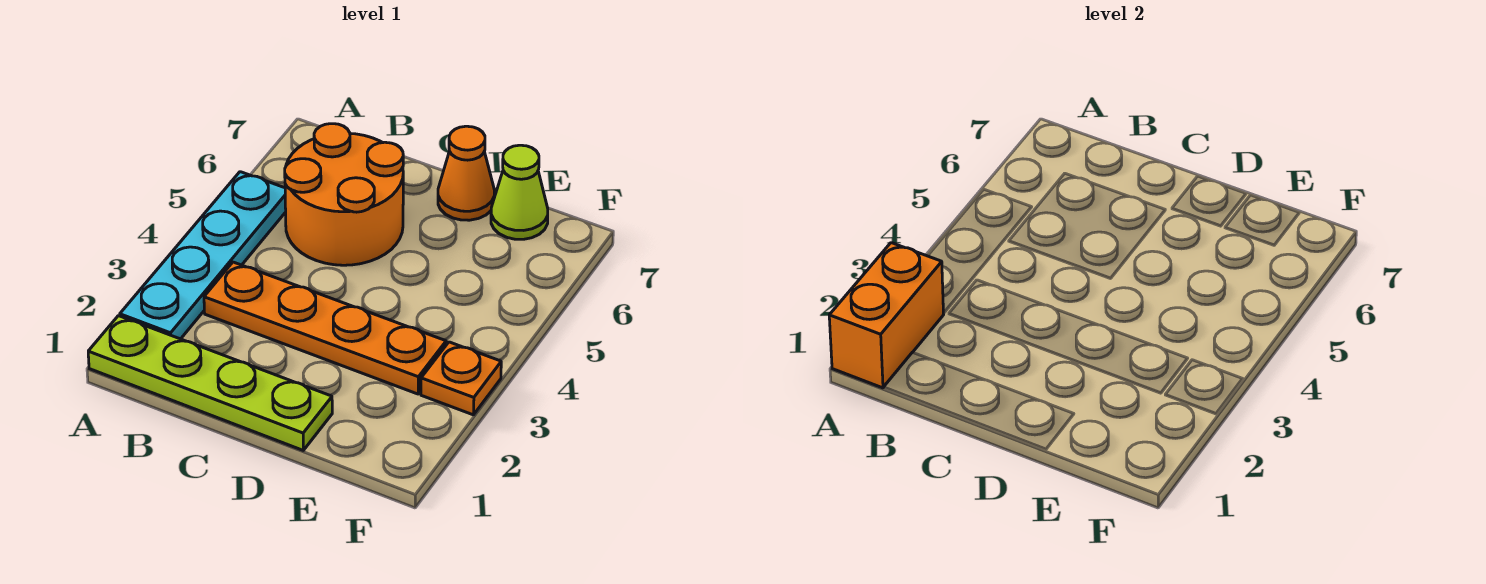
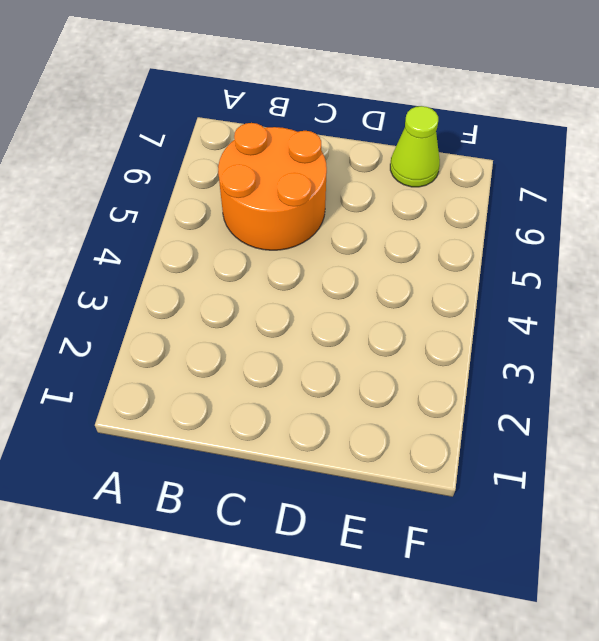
none -> lime plate A1:D1 level 1
none -> cyan plate A2:A5 level 1

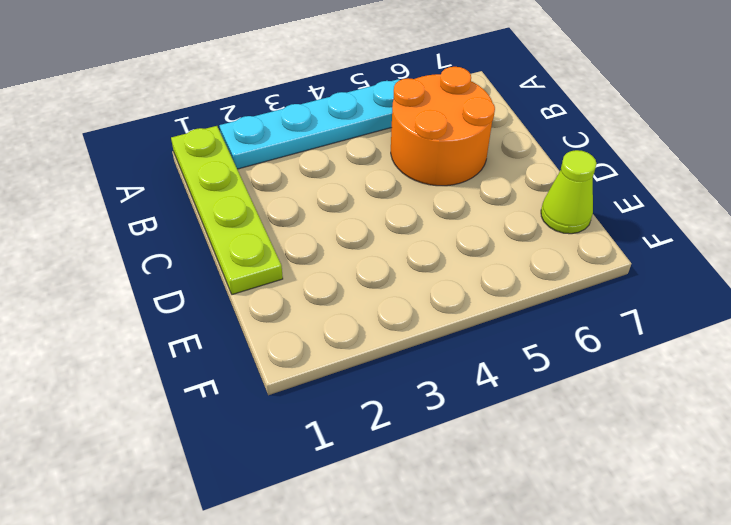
none -> orange plate B3:E3 level 1
none -> orange cone D7 level 1

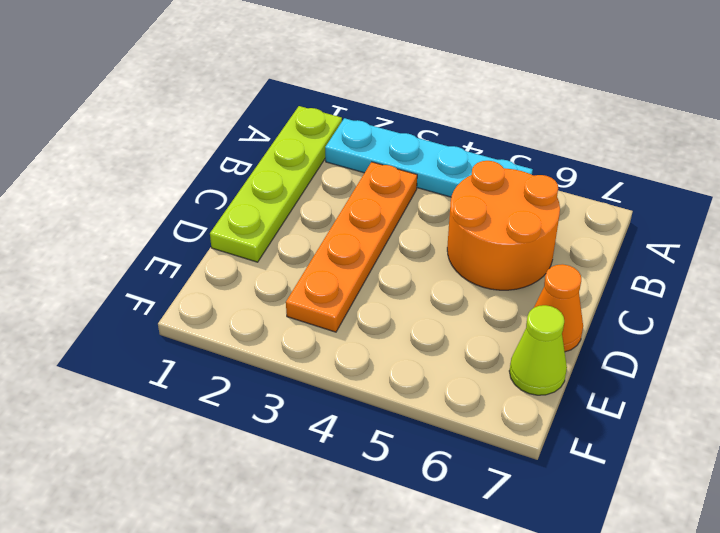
none -> orange plate F3 level 1
none -> orange brick A1:A2 level 2

